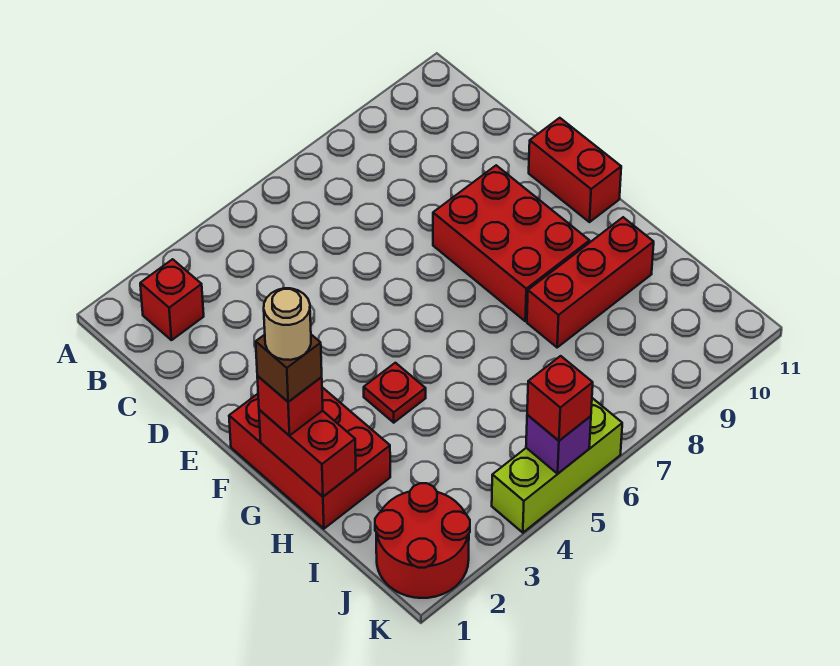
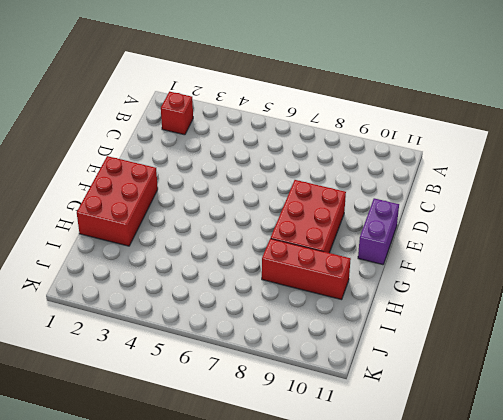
purple brick E11:F11 level 1 -> red brick E11:F11 level 1
none -> red plate G4 level 1
none -> red round brick J1:K2 level 1
none -> lime brick K4:K6 level 1

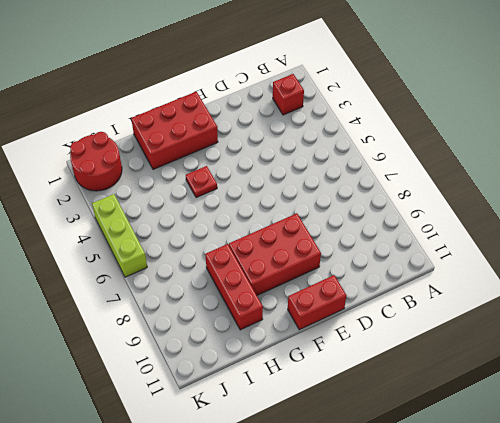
none -> red brick G1:H1 level 2
none -> purple brick K5 level 2
none -> red brick G1 level 3

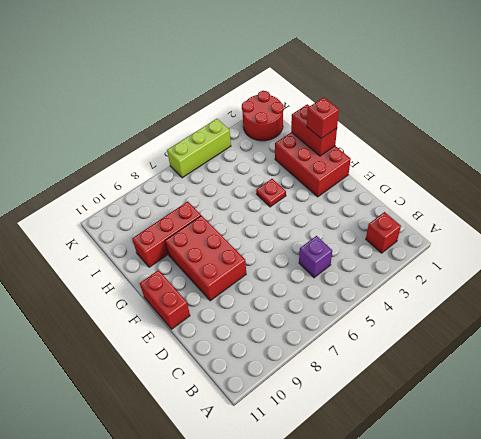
purple brick C5 level 1 -> purple brick K5 level 2
none -> red brick K5 level 3
none -> brown brick G1 level 4
none -> tan round brick G1 level 5

